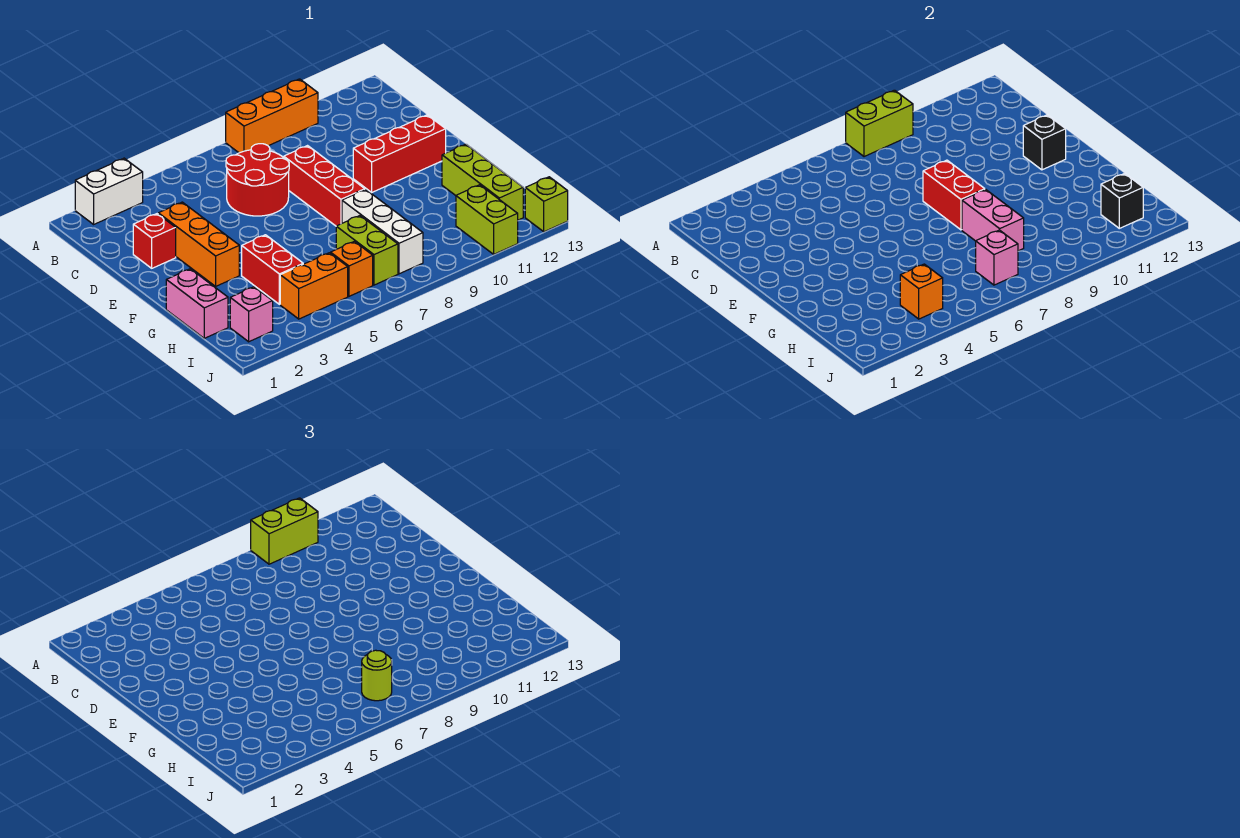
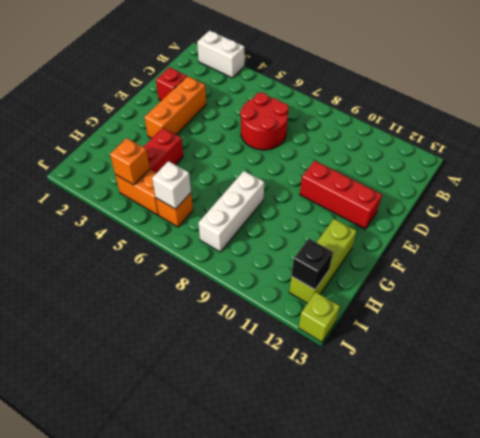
white brick I6 level 2 -> none
none -> orange brick A8:A10 level 1
none -> red brick D8:F8 level 1
none -> pink brick G1:H1 level 1

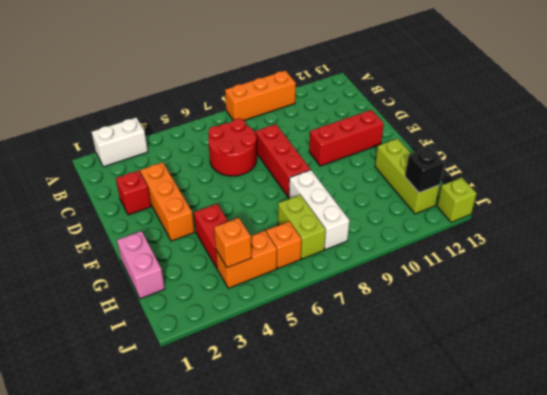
none -> pink brick I2 level 1
none -> lime brick I11:J11 level 1
none -> lime brick A8:A9 level 2

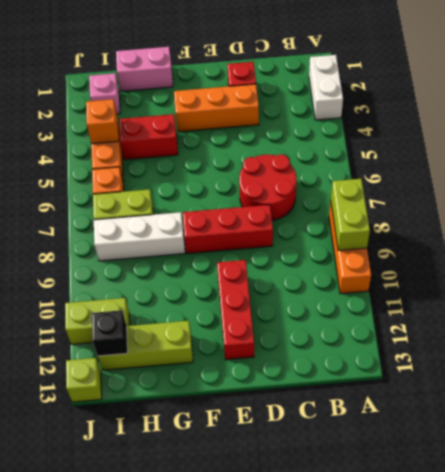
none -> red brick E8:F8 level 2
none -> black brick E12 level 2
none -> pink brick G8:H8 level 2

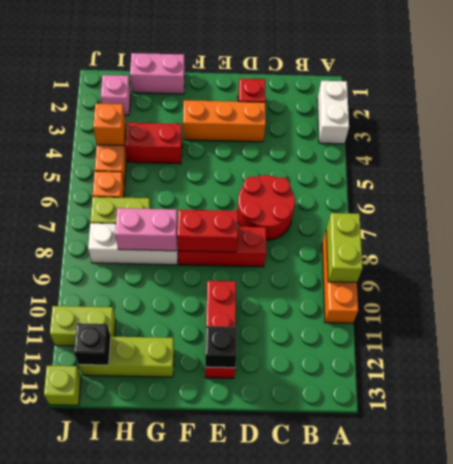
none -> pink brick I7 level 2
none -> lime brick A9:A10 level 3
none -> lime round brick I7 level 3

